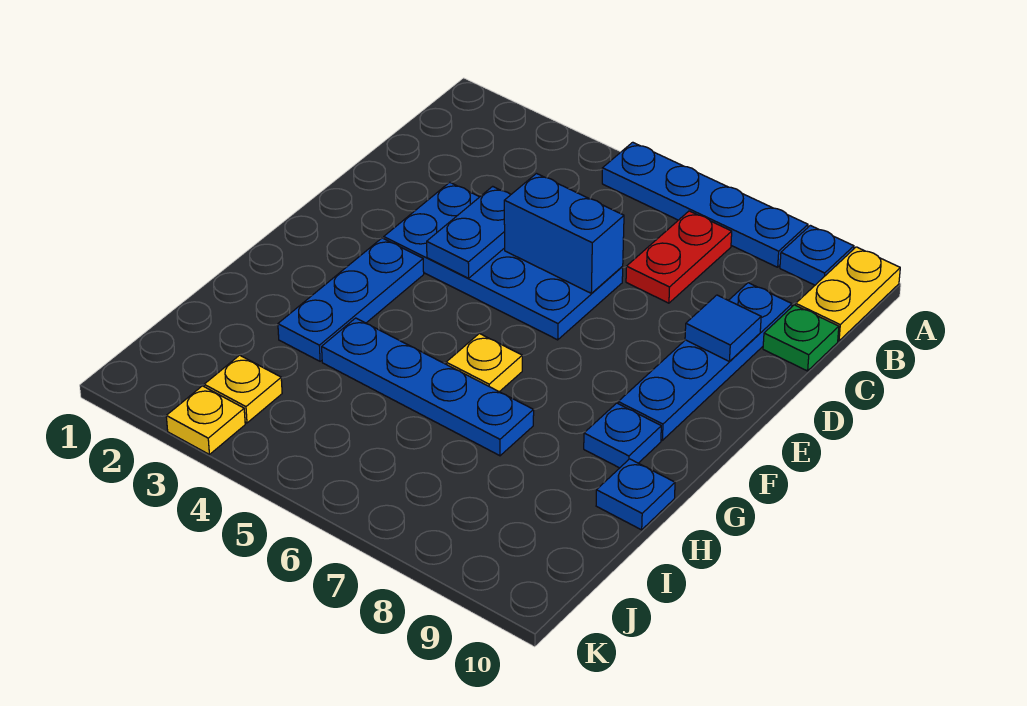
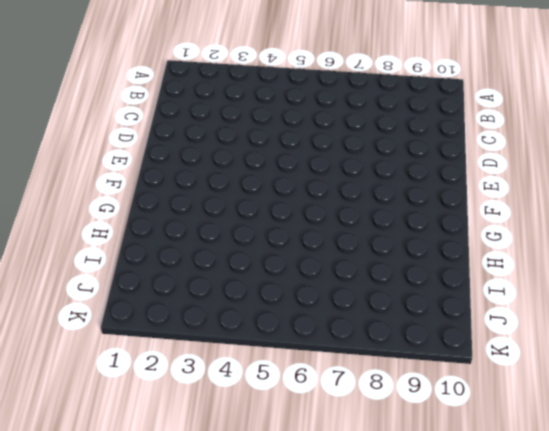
none -> blue plate A5:A8 level 1
none -> blue plate A9 level 1
none -> yellow plate A10:B10 level 1

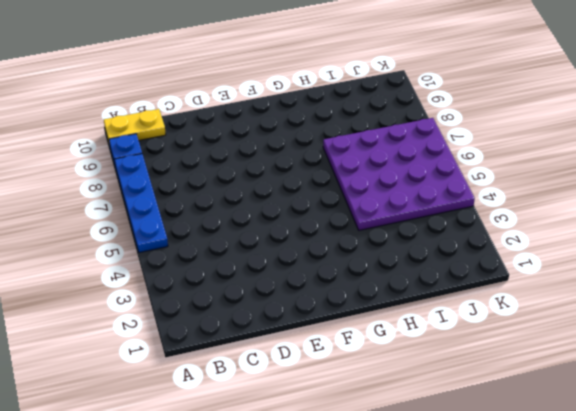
purple plate H4:K7 level 1 -> blue plate H4:H7 level 1
none -> red plate B7:C7 level 1
none -> blue plate C9:F9 level 1
none -> green plate C10 level 1

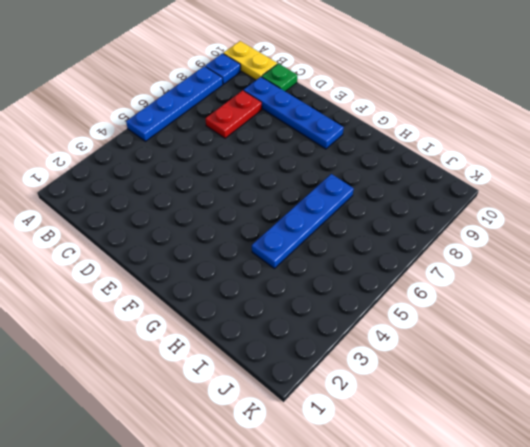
red plate C7:C8 level 1 -> red plate B7:C7 level 1
none -> blue plate D3:E6 level 1
none -> blue plate F3:H3 level 1
none -> yellow plate G6 level 1

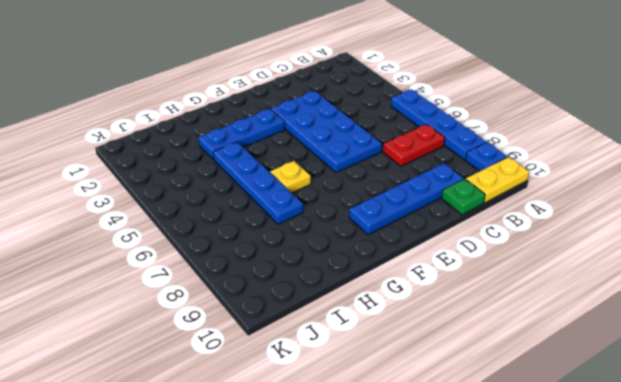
none -> blue plate G9 level 1
none -> blue plate H10 level 1
none -> yellow plate J3 level 1

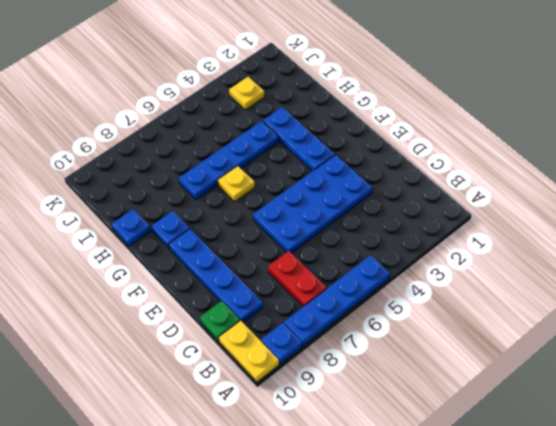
none -> yellow plate K3 level 1
none -> blue plate D4:E4 level 2
none -> blue brick D5:D6 level 2

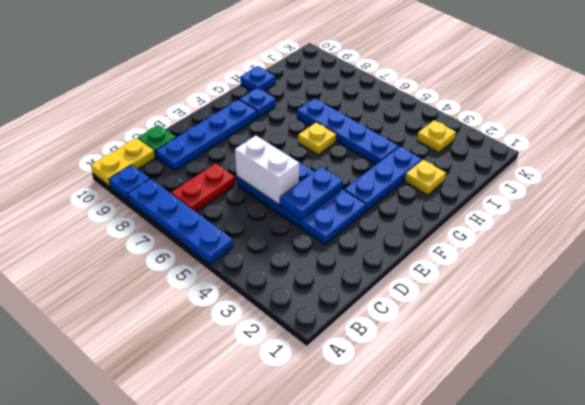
white brick D5:D6 level 2 -> blue brick D5:D6 level 2
yellow plate H2 level 1 -> yellow plate K3 level 1
none -> blue tile D9 level 2

